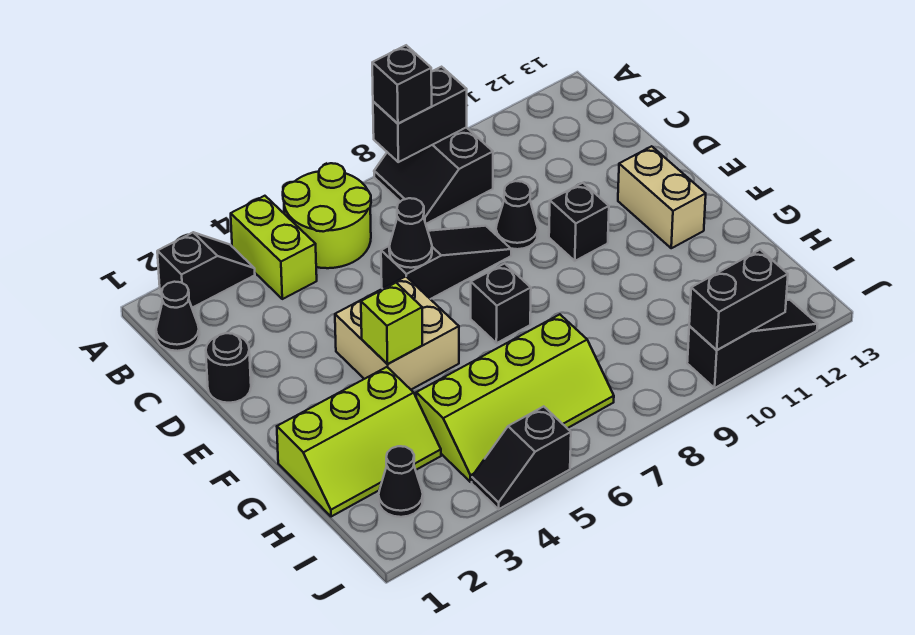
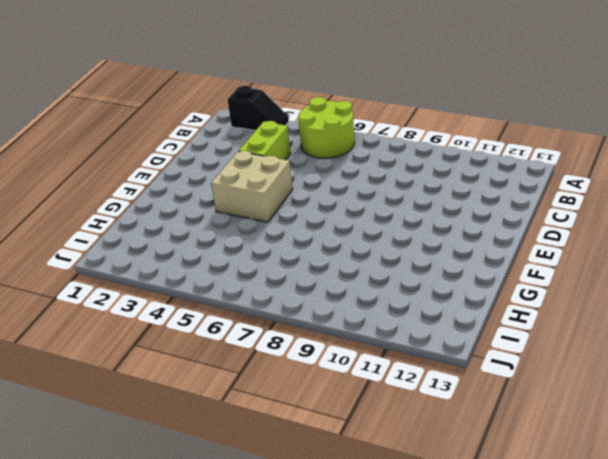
lime brick C4:D4 level 1 -> lime brick A4:B4 level 1
none -> black slope A8:B9 level 1 top 9
none -> black cone B1 level 1
none -> black round brick D1 level 1

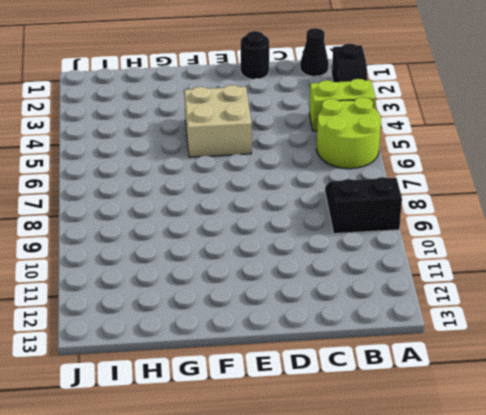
none -> black slope D6:D8 level 1 top 6
none -> black cone D9 level 1
none -> black brick E10 level 1

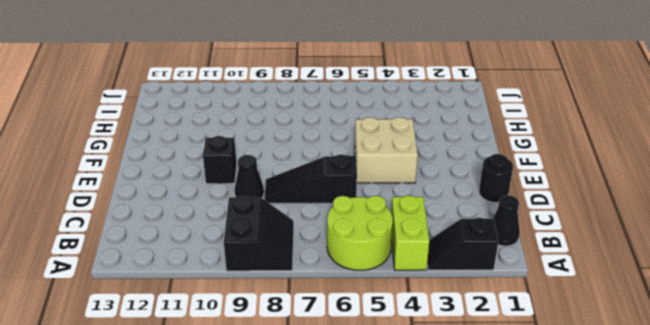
none -> tan brick E12:F12 level 1
none -> black brick F7 level 1
none -> lime slope G1:H3 level 1 top G

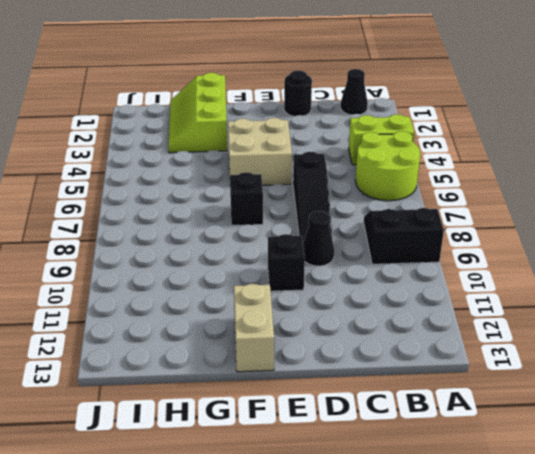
tan brick F12:F13 level 1 -> tan brick E12:F12 level 1
none -> black slope A2:A3 level 1 top 2
none -> lime slope H4:I7 level 1 top H
none -> black cone I2 level 1

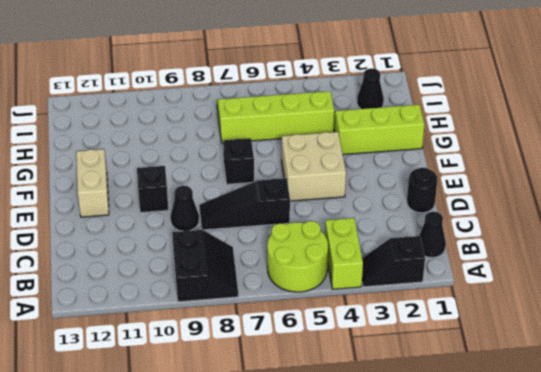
none -> black slope J4:J5 level 1 top 5
none -> black slope J10:J12 level 1 top 10
none -> black brick A8:A9 level 2

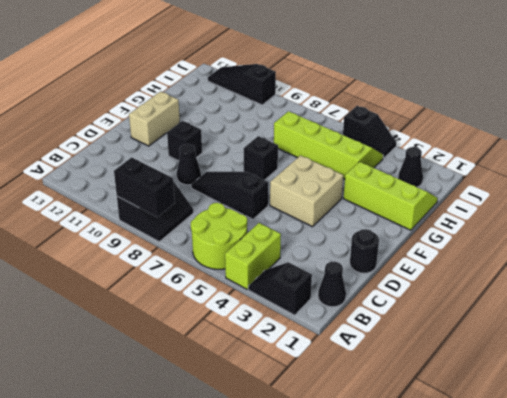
none -> black cone D6 level 2
none -> lime brick F4 level 2
none -> black brick J10:J11 level 2

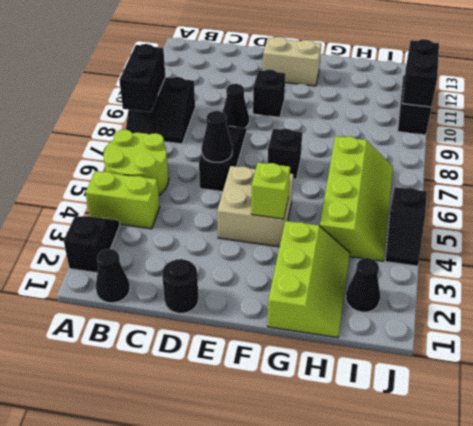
none -> black brick A8 level 3

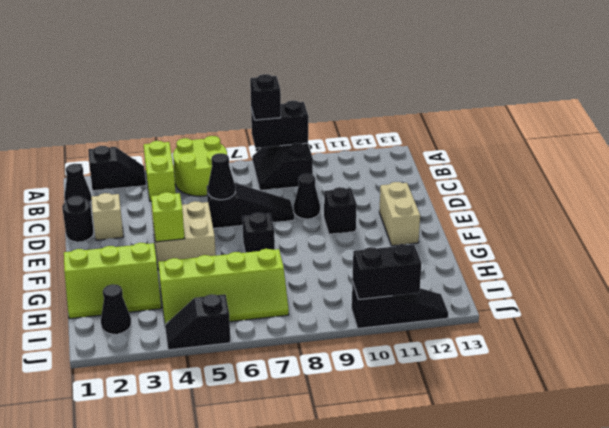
tan brick D2 level 1 -> none

